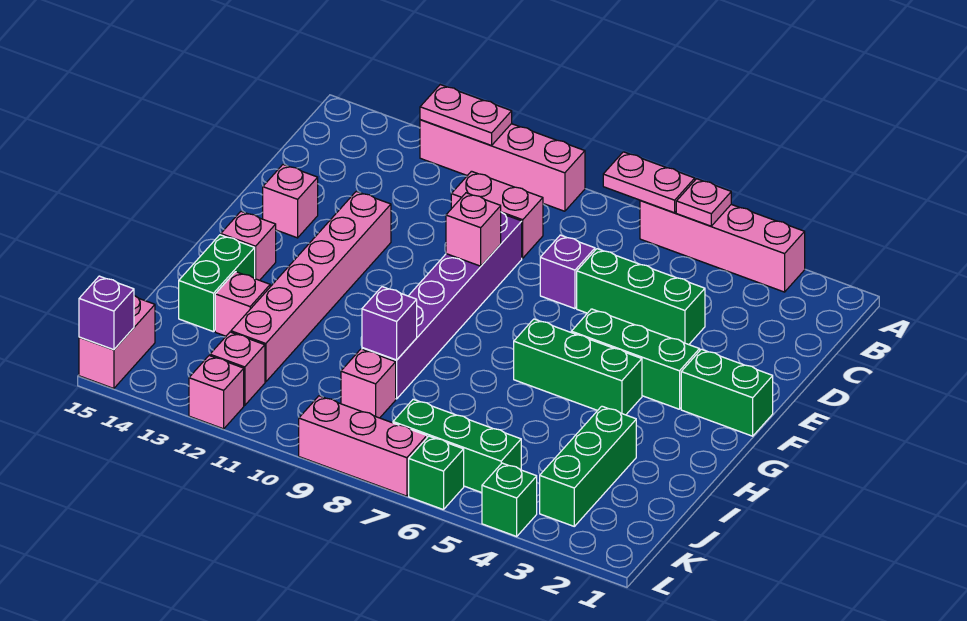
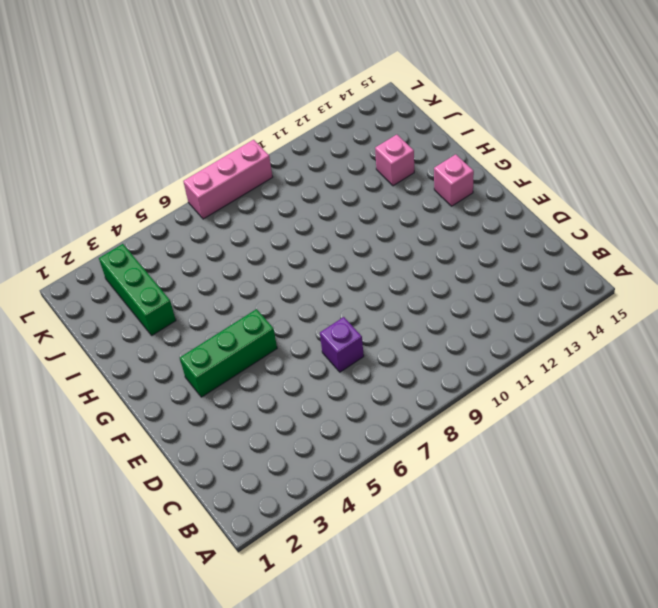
none -> pink brick A3:A6 level 1
none -> pink brick A9:A12 level 1
none -> pink brick C9:C10 level 1

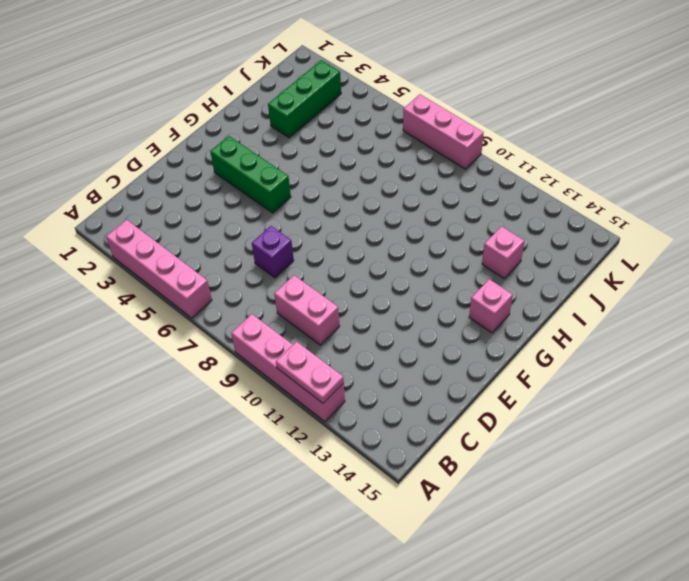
none -> green brick D4:D6 level 1
none -> purple brick D9:I9 level 1
none -> pink brick E12:J12 level 1

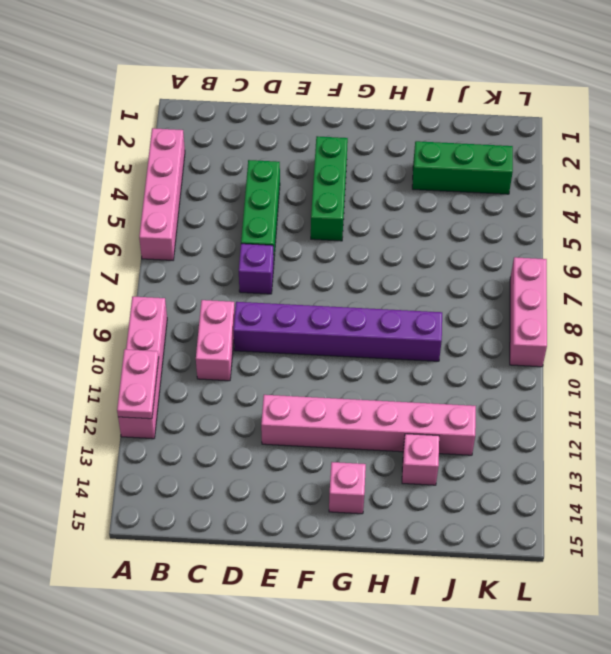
none -> pink brick E14 level 1
none -> green brick F1:F2 level 1
none -> green brick G4:G6 level 1

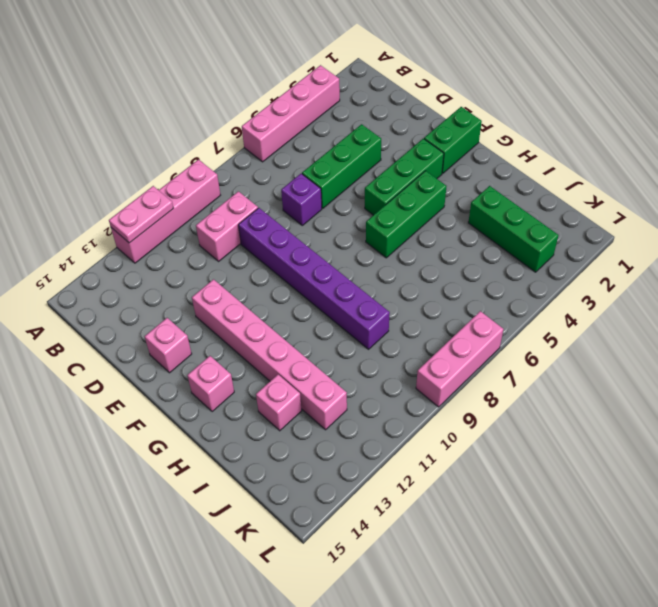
none -> green brick H14:I14 level 1
none -> pink brick J9 level 1
none -> green brick K5:K7 level 1

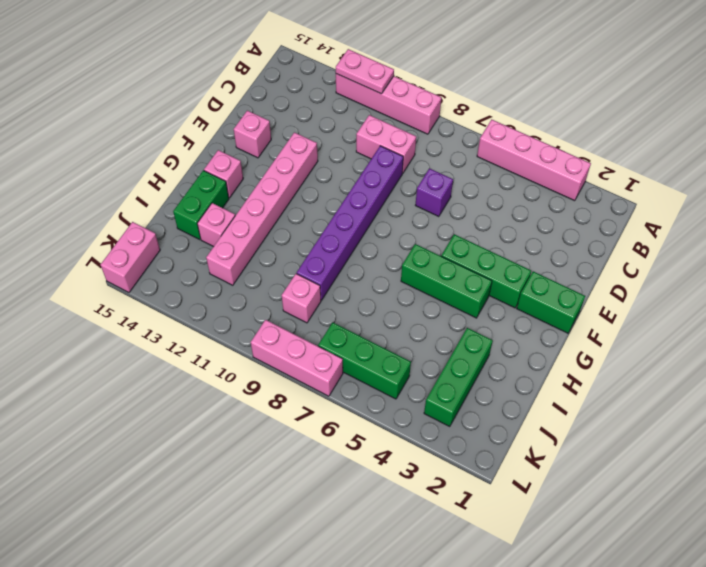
none -> green brick D4:D6 level 1
none -> pink brick K12 level 1
none -> green brick L4 level 1

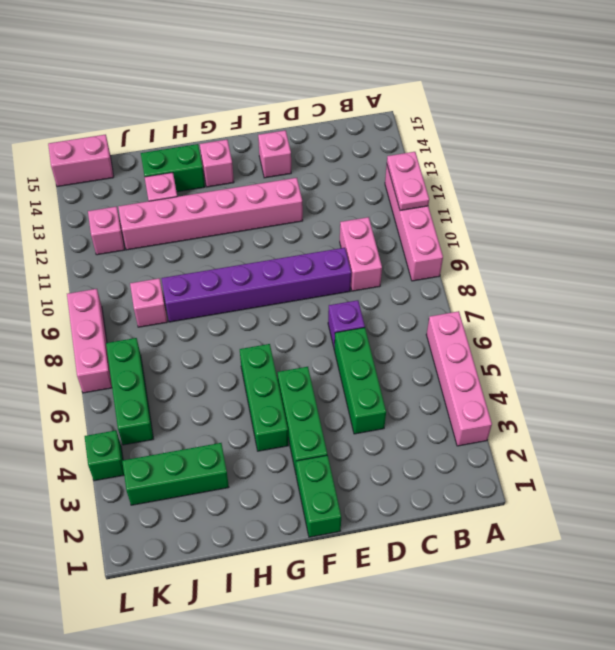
none -> green brick L6 level 1
none -> pink brick L12 level 1
none -> pink plate A5 level 2

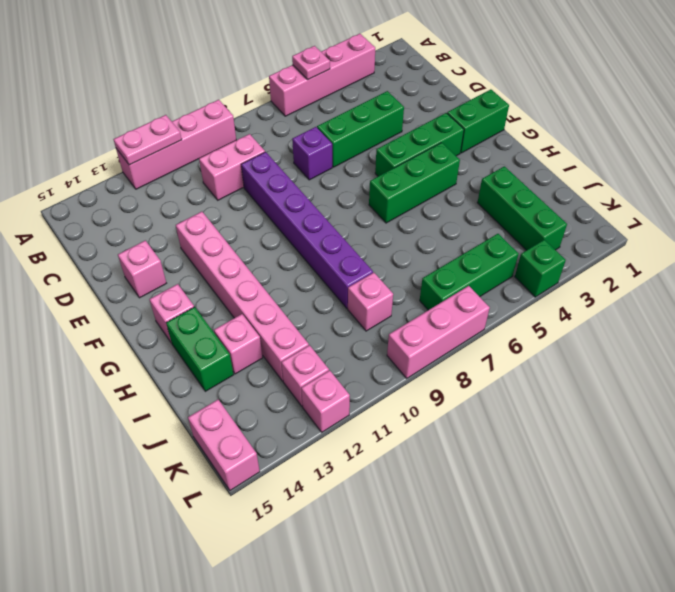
none -> green brick L6 level 1
none -> pink plate A6:A7 level 2
none -> pink brick E9 level 2

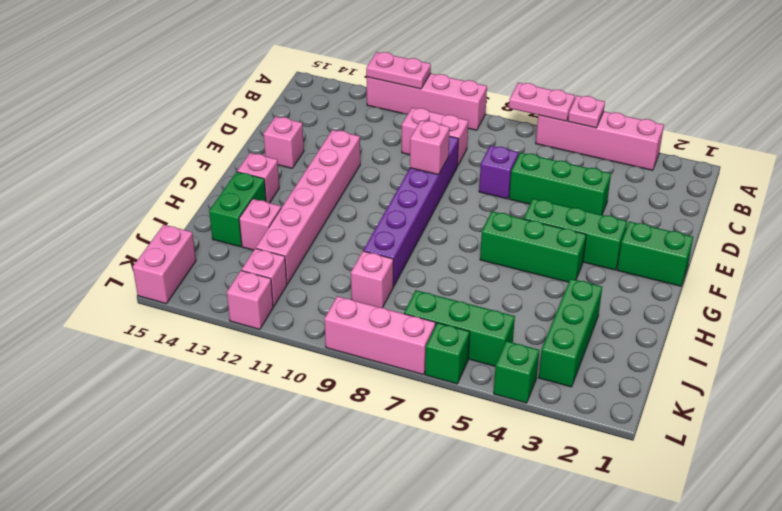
none -> purple brick I9 level 2
none -> purple brick L15 level 2

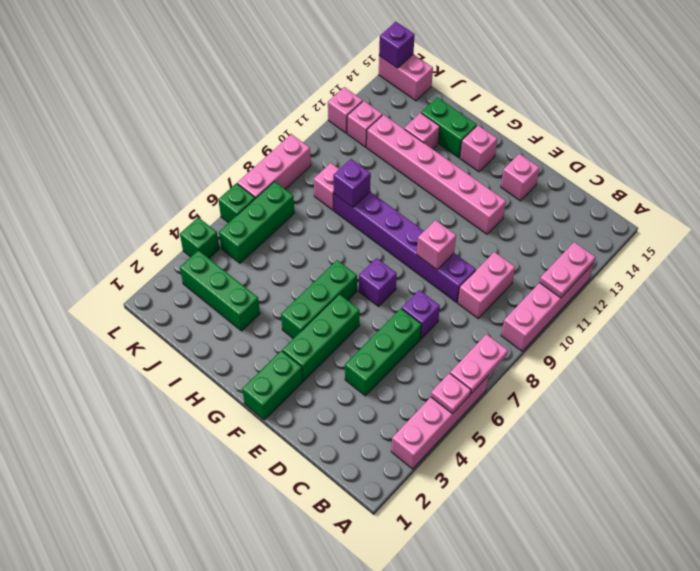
purple brick F7 level 1 -> none

